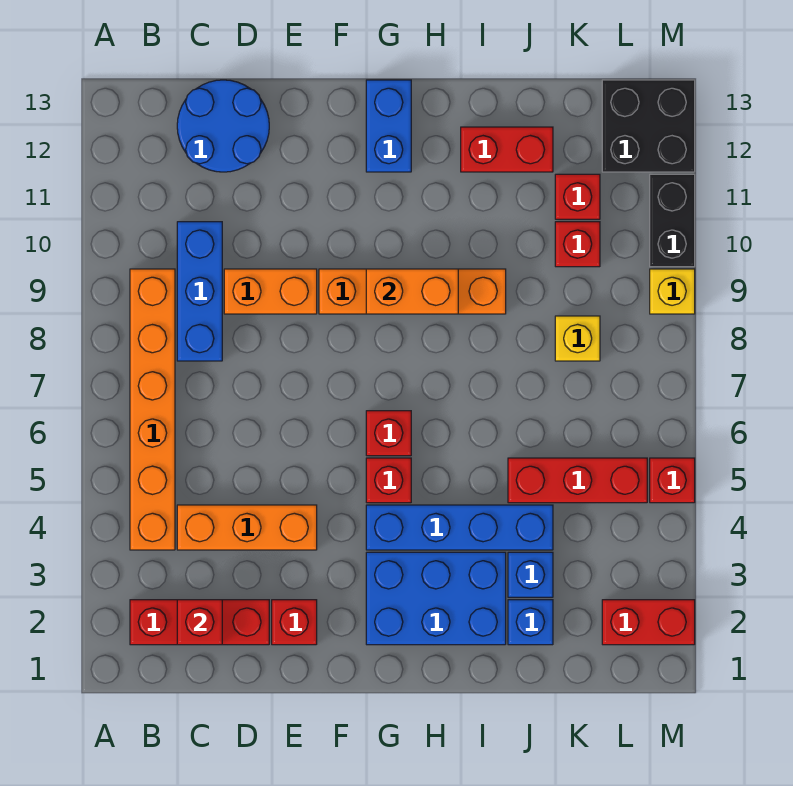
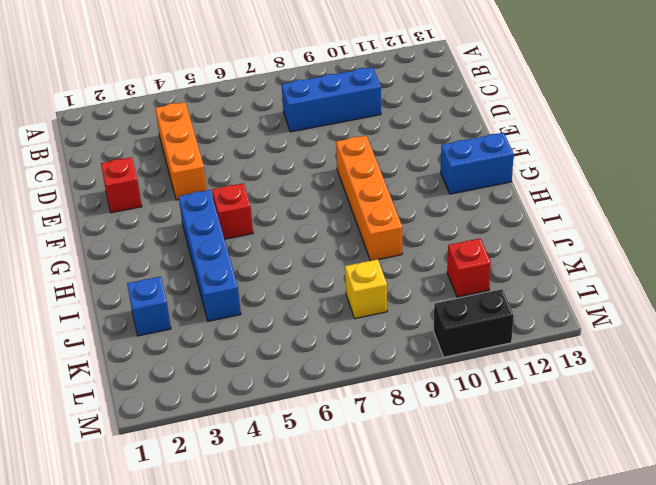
none -> red brick B2:D2 level 1
none -> orange brick B4:B9 level 1
none -> blue round brick C12:D13 level 1

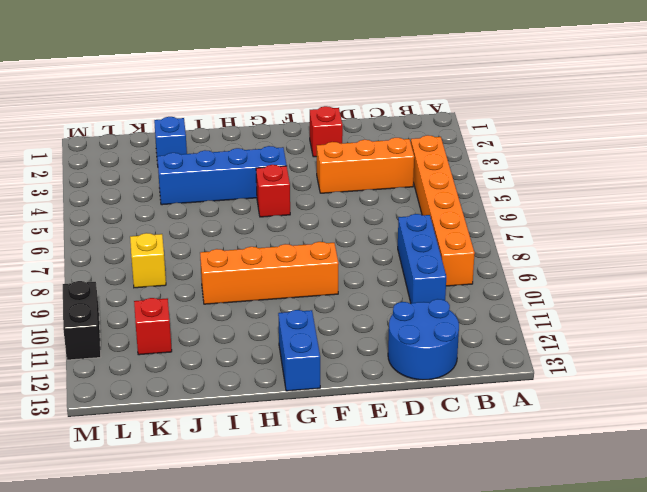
none -> red brick B2:D2 level 1
none -> orange brick D9:E9 level 1
none -> blue brick G2:I3 level 1

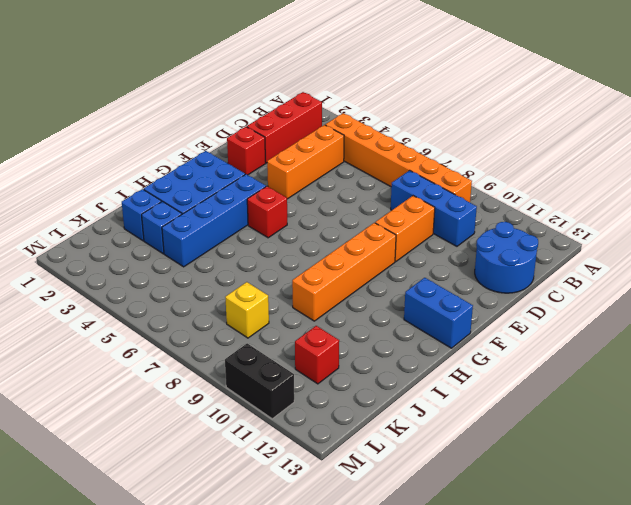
none -> red brick G6 level 1
none -> red brick I12:J12 level 1
none -> red brick J5:L5 level 1

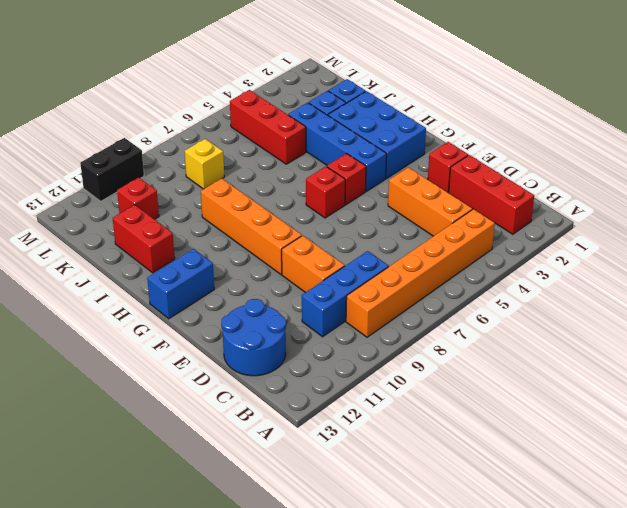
none -> red brick K10 level 1
none -> red brick L2:M2 level 1
none -> black brick L12:M13 level 1

